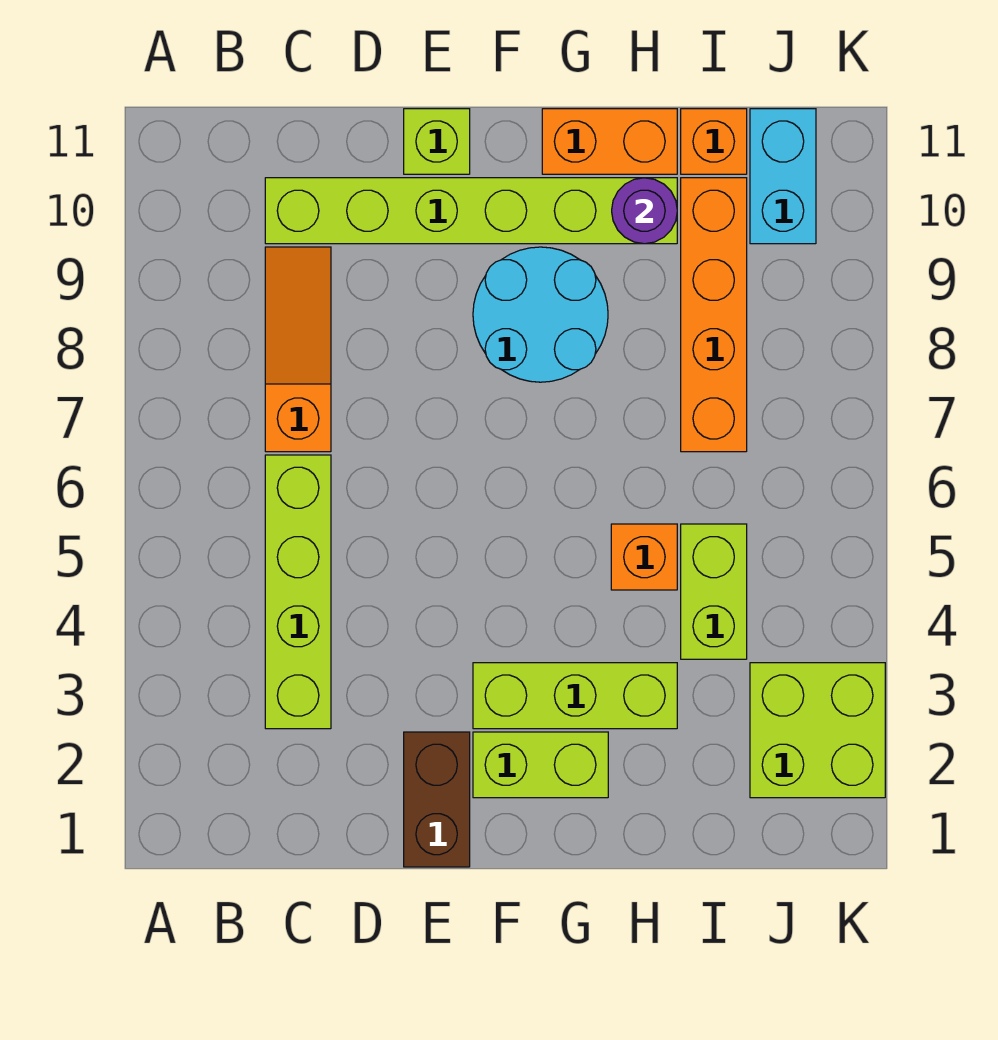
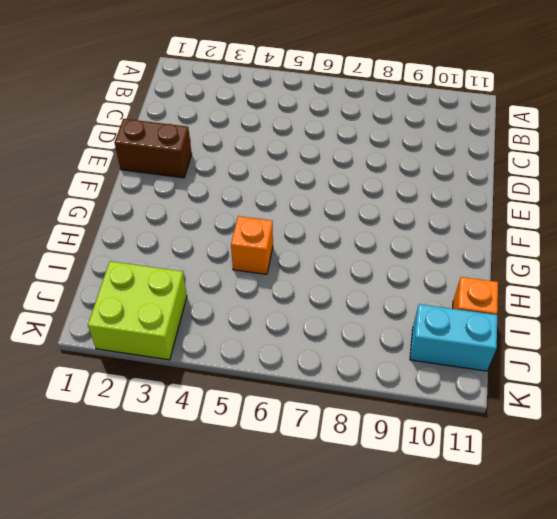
none -> lime brick C3:C6 level 1
none -> orange slope C7:C9 level 1 top 7
none -> lime brick C10:H10 level 1

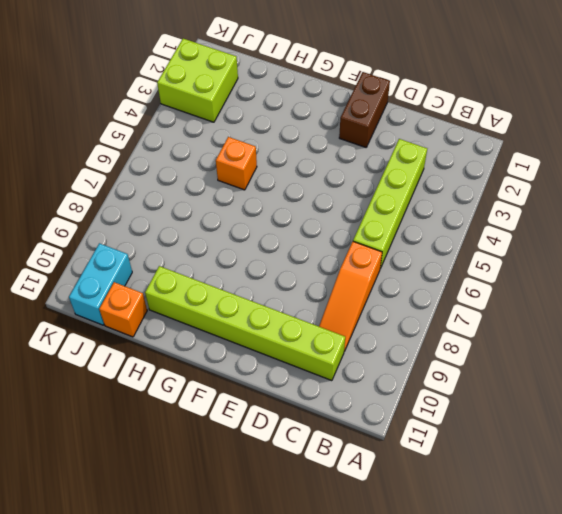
none -> lime brick E11 level 1
none -> lime brick F2:G2 level 1
none -> lime brick F3:H3 level 1

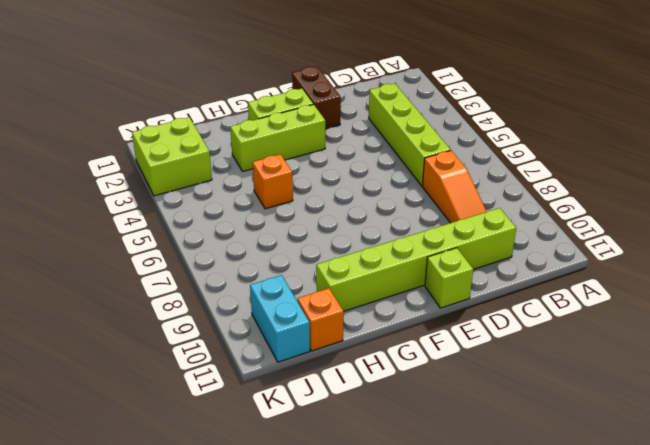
none -> cyan round brick F8:G9 level 1
none -> orange brick G11:H11 level 1
none -> lime brick I4:I5 level 1

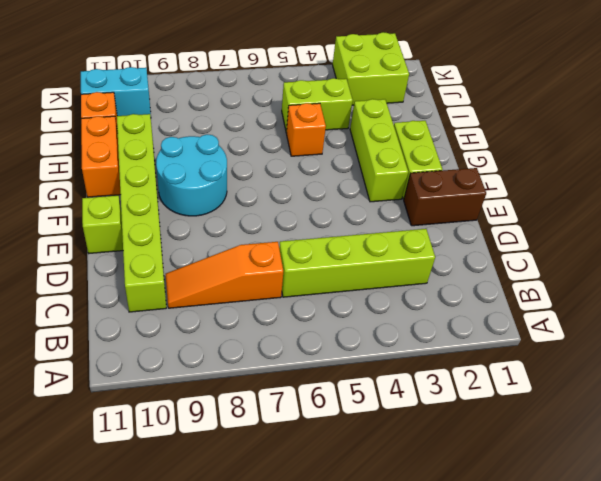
none -> orange brick I7:I10 level 1
none -> purple round brick H10 level 2

